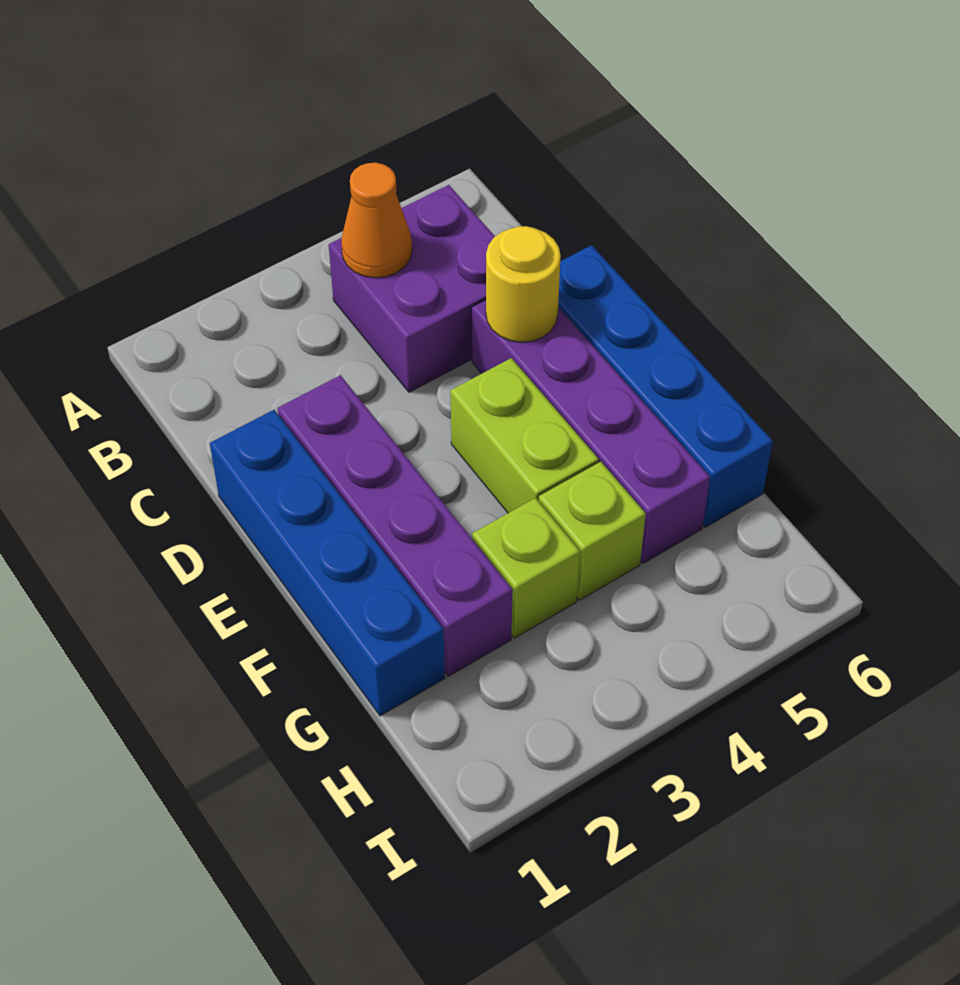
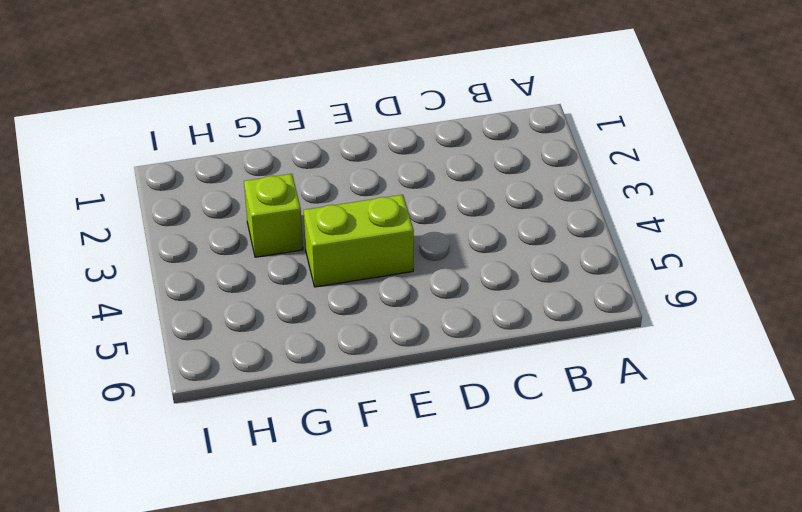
none -> purple brick B4:C5 level 1
none -> blue brick D1:G1 level 1

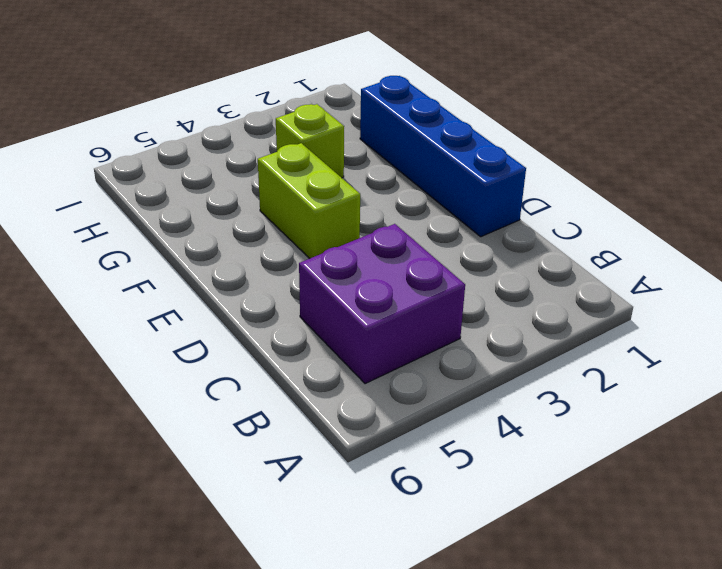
none -> purple brick D2:G2 level 1
none -> purple brick D5:G5 level 1

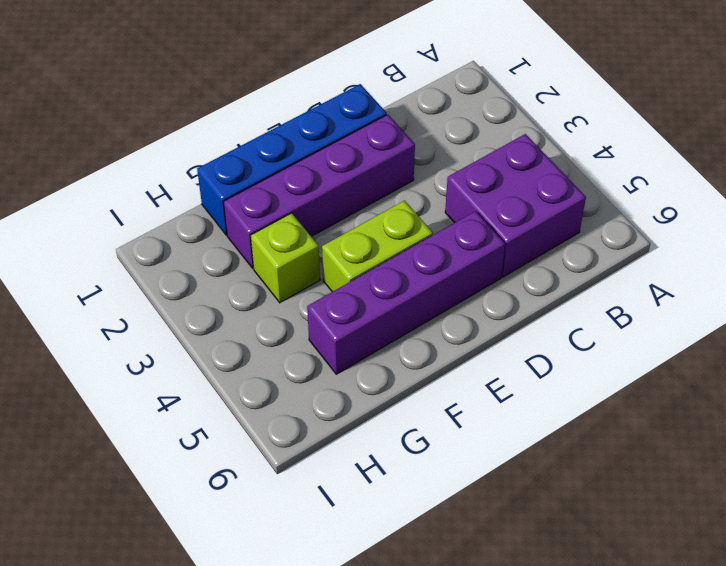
none -> blue brick D6:G6 level 1
none -> lime brick G4 level 1

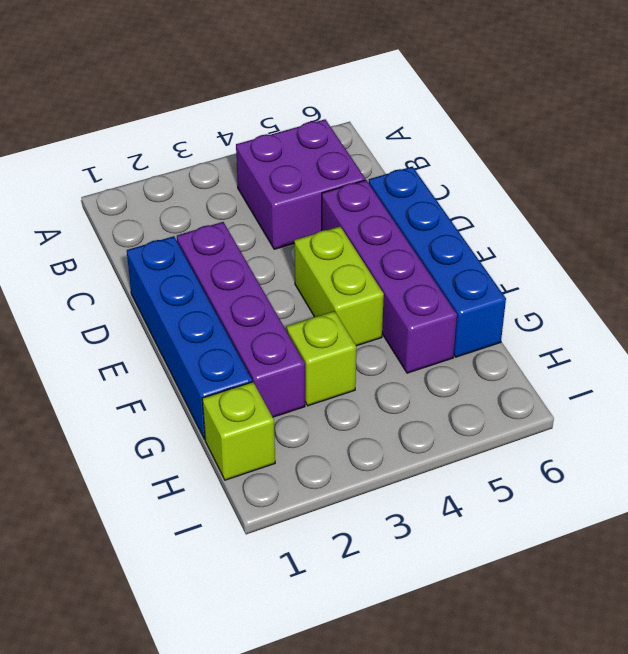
lime brick H1 level 1 -> lime brick G4 level 1
none -> orange cone B4 level 2
none -> yellow round brick D5 level 2

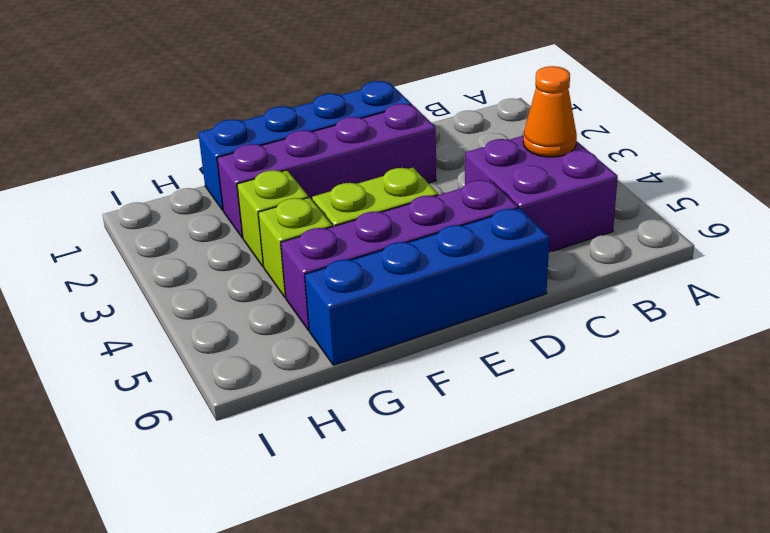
none -> yellow round brick D5 level 2

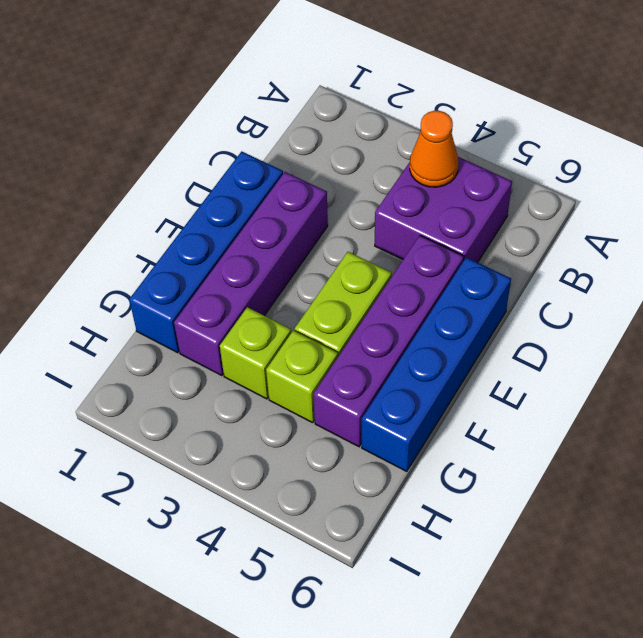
none -> yellow round brick D5 level 2

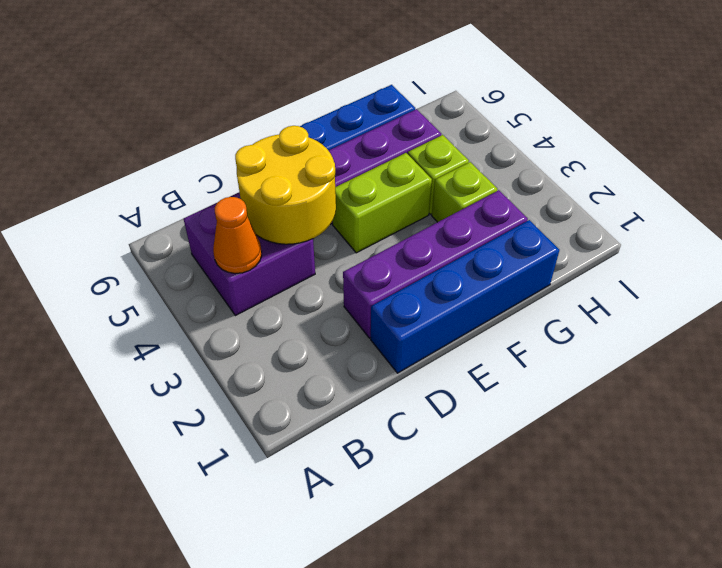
yellow round brick C4:D5 level 2 -> yellow round brick D5 level 2

